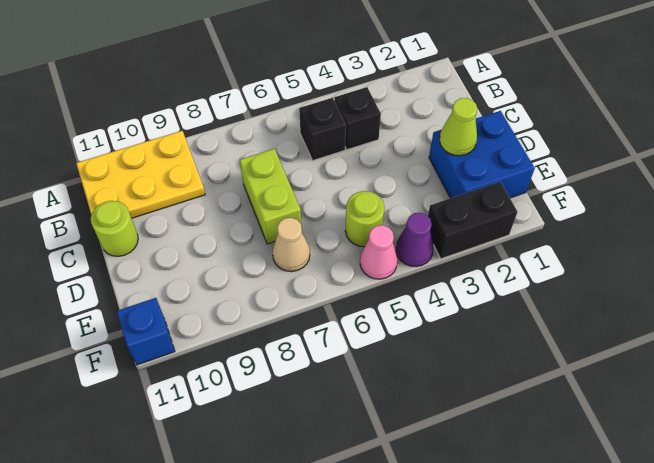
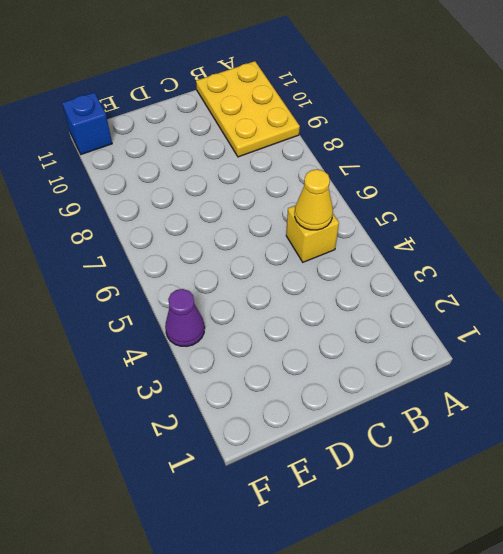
yellow brick B5 level 1 -> black brick B5 level 1
yellow cone B5 level 2 -> none
none -> black brick B4 level 1
none -> lime brick C7:D7 level 1
none -> lime round brick C11 level 1

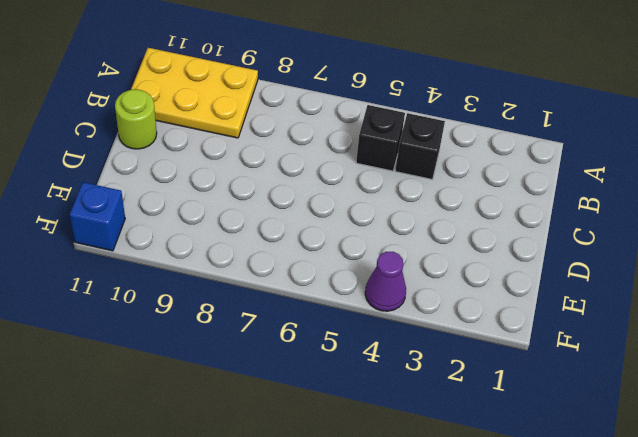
none -> lime brick C7:D7 level 1
none -> blue brick D1:E2 level 1
none -> lime round brick E5 level 1

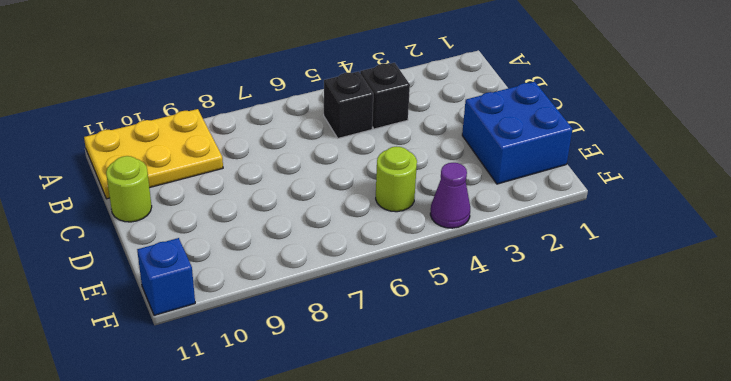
none -> lime brick C7:D7 level 1
none -> tan cone E7 level 1
none -> black brick F2:F3 level 1

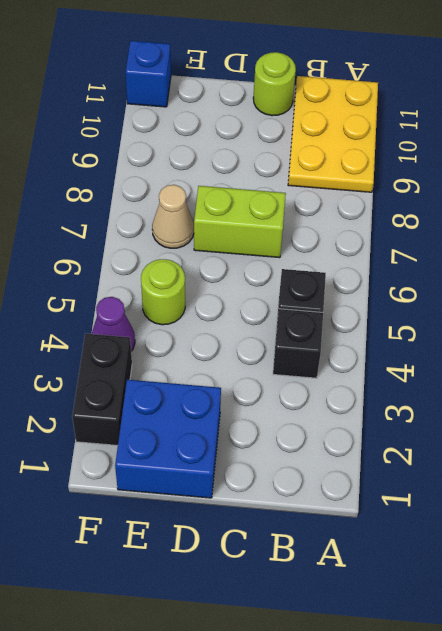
none -> pink cone F5 level 1
none -> lime cone D2 level 2

